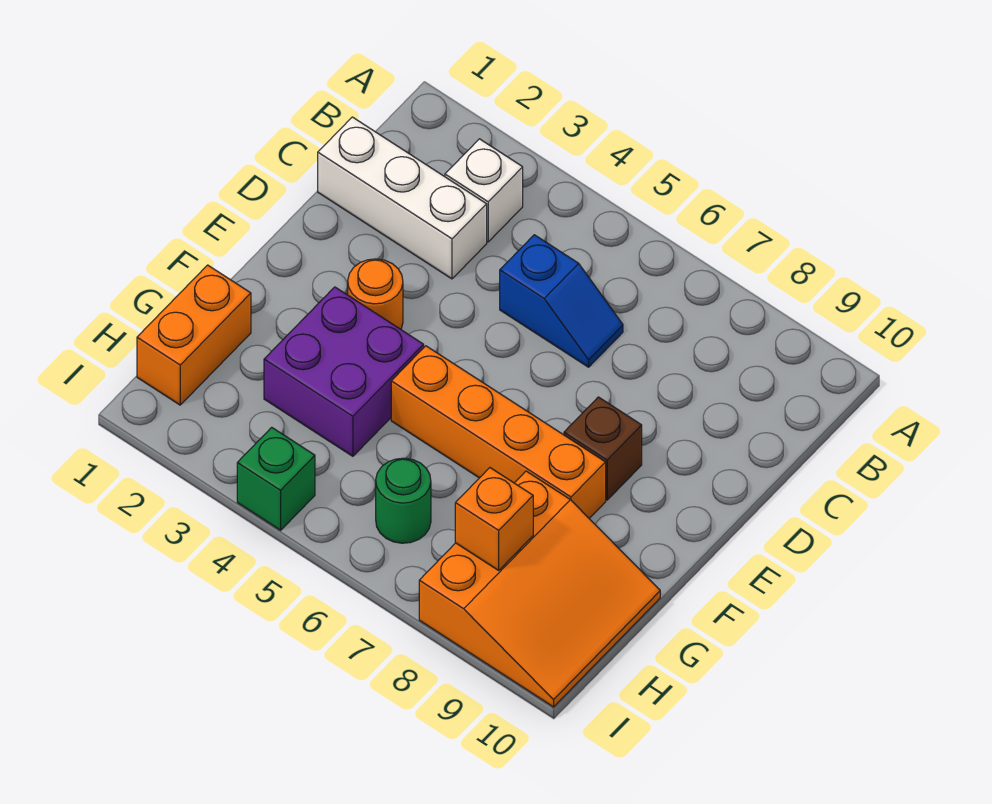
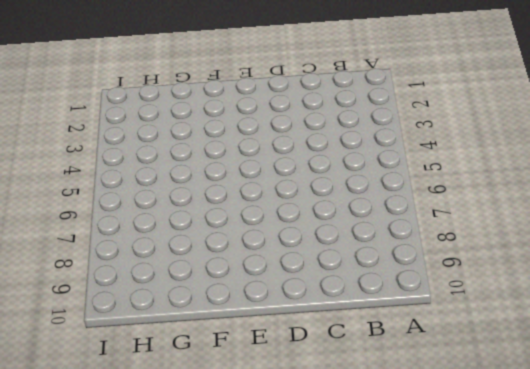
none -> white brick B3 level 1
none -> white brick C1:C3 level 1
none -> blue slope C5:C6 level 1 top 5

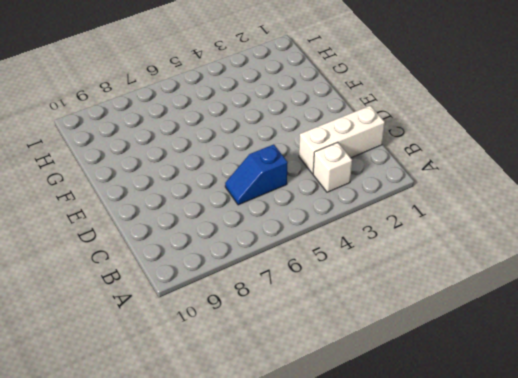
none -> orange round brick E3 level 1
none -> brown brick E8 level 1
none -> purple brick F3:G4 level 1

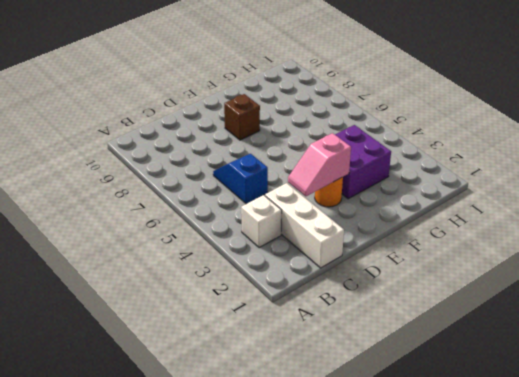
pink slope D3:E3 level 2 top E -> none
none -> orange brick F5:F8 level 1
none -> orange brick G1:H1 level 1
none -> orange slope G8:I10 level 1 top 8

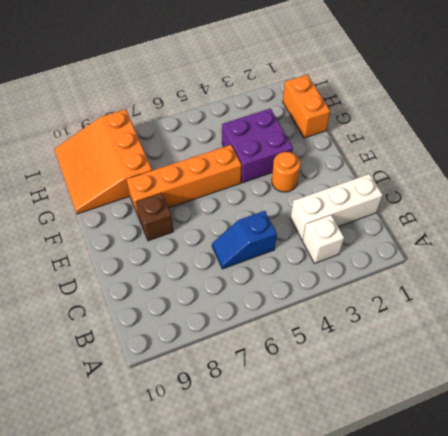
none -> green round brick H6 level 1
none -> green brick I4 level 1
none -> orange brick H8 level 2

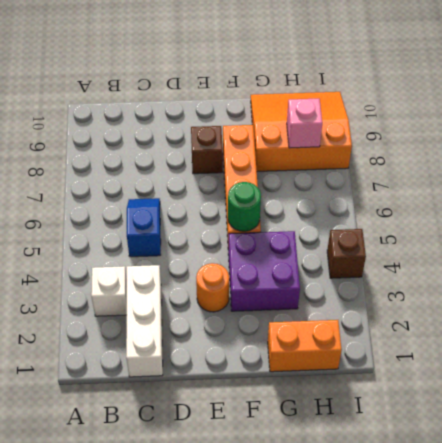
green round brick F5 level 2 -> green round brick H6 level 1
pink brick H8 level 2 -> orange brick H8 level 2
brown brick I4 level 1 -> green brick I4 level 1

